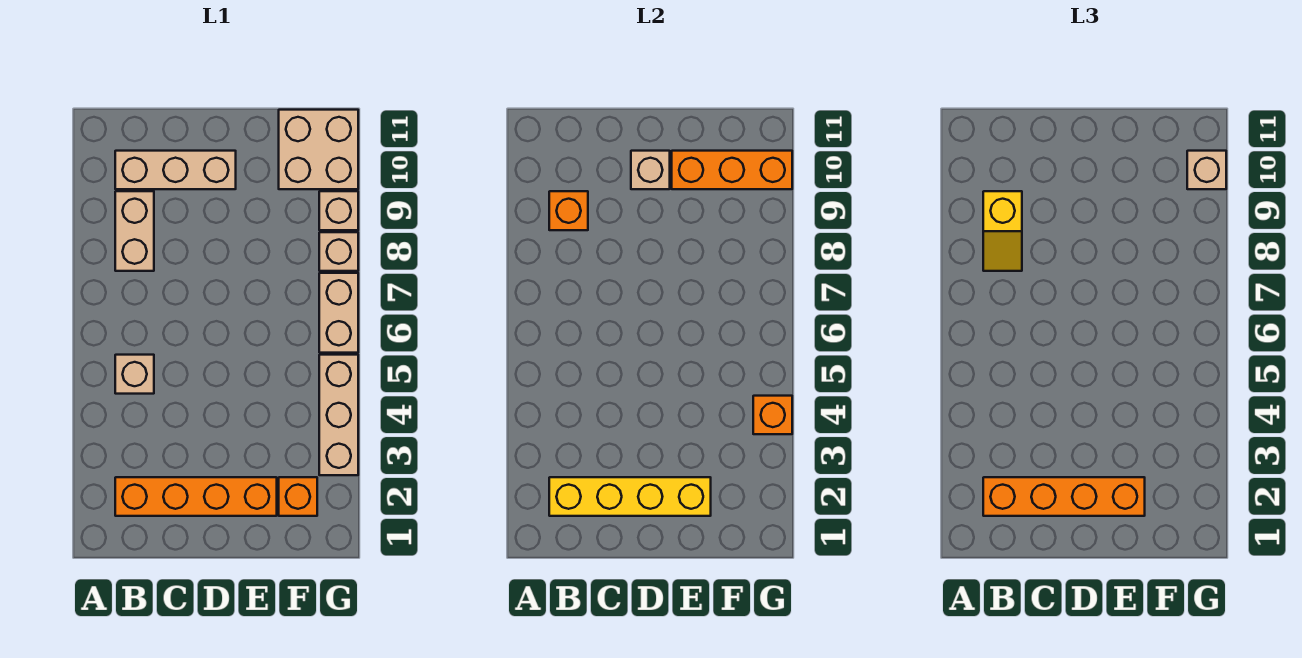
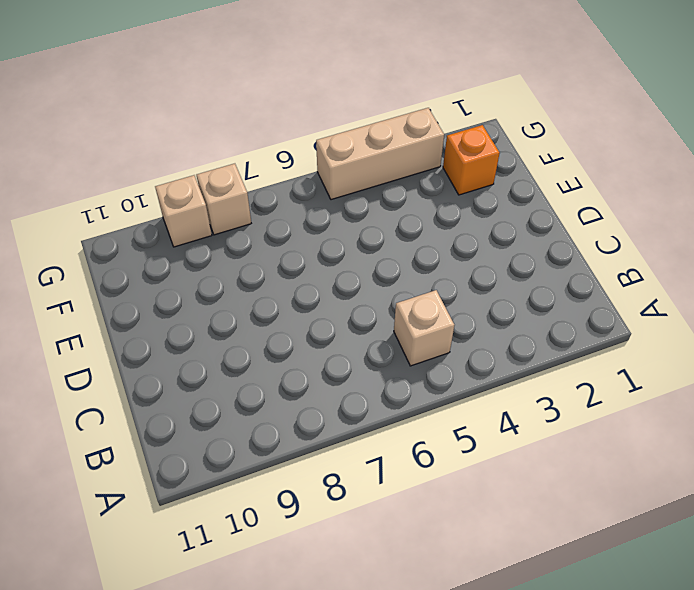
none -> orange brick B2:E2 level 1
none -> tan brick B8:B9 level 1
none -> tan brick B10:D10 level 1

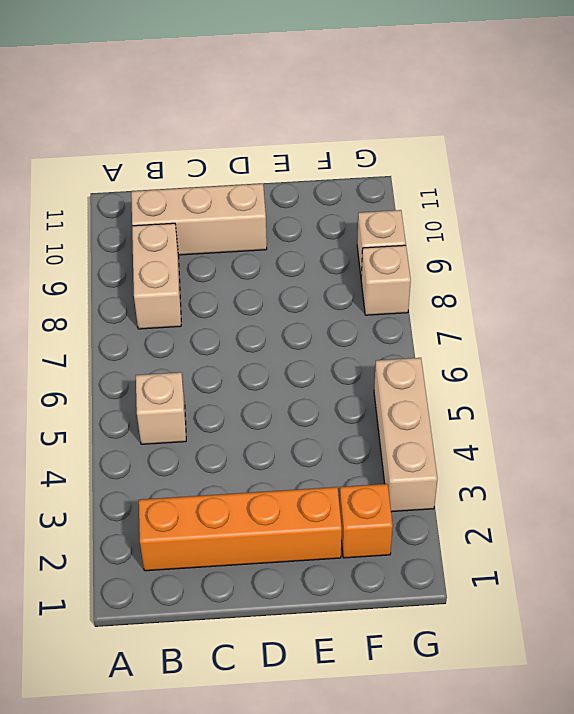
none -> tan brick F10:G11 level 1
none -> tan brick G6:G7 level 1
none -> yellow brick B2:E2 level 2

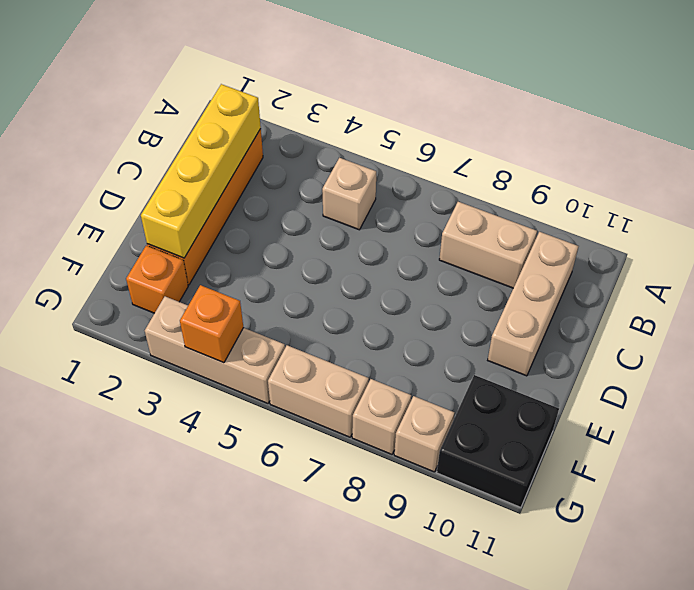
black brick F10:G11 level 1 -> tan brick F10:G11 level 1
none -> orange brick B9 level 2
none -> tan brick D10 level 2
none -> orange brick E10:G10 level 2

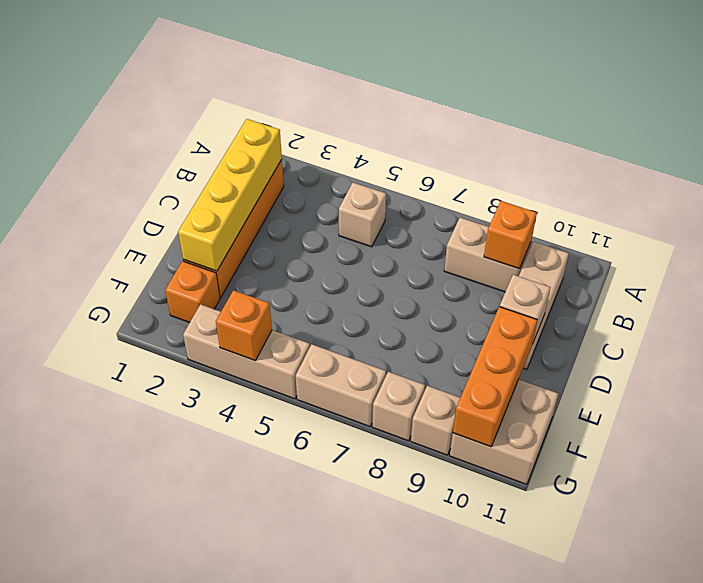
none -> orange brick B2:E2 level 3
none -> yellow slope B8:B9 level 3 top 9
none -> tan brick G10 level 3

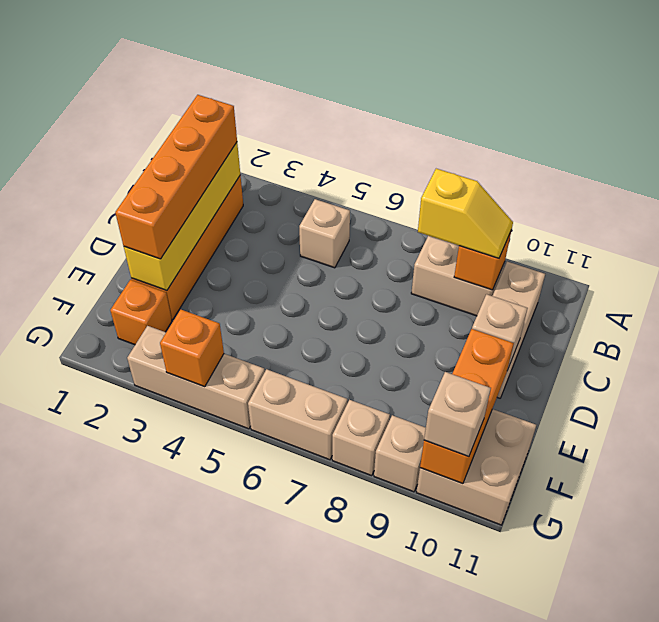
yellow slope B8:B9 level 3 top 8 -> yellow slope B8:B9 level 3 top 9

